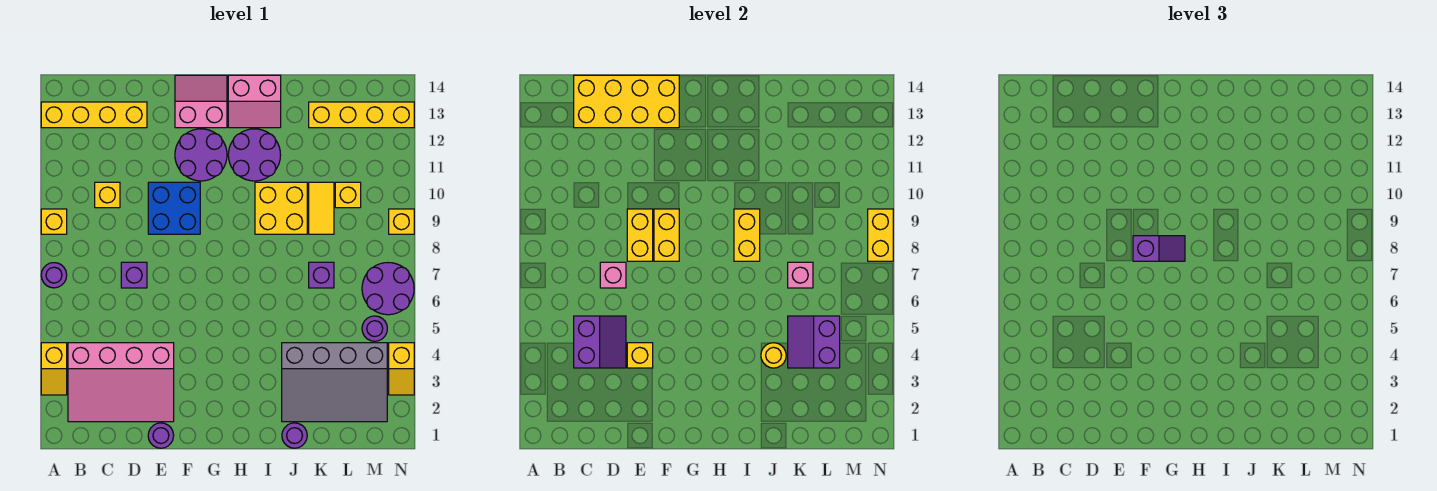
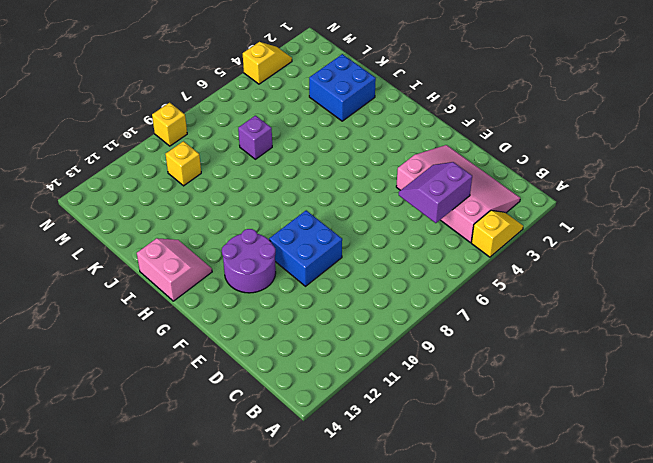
blue brick J2:K3 level 1 -> grey slope J2:M4 level 1 top 4
none -> purple round brick A7 level 1
none -> yellow brick A9 level 1
none -> yellow brick A13:D13 level 1
none -> yellow brick C10 level 1

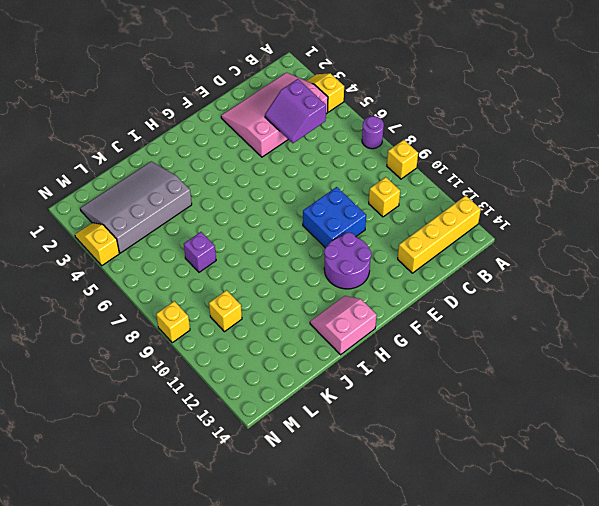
none -> purple brick D7 level 1
none -> purple round brick E1 level 1
none -> pink slope F13:G14 level 1 top 13
none -> purple round brick H11:I12 level 1

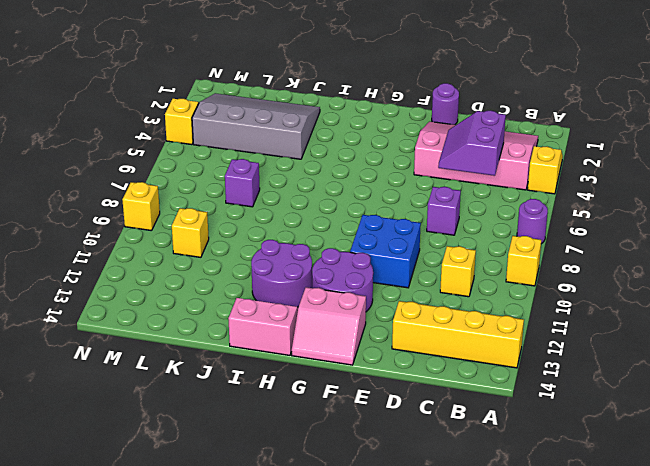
none -> yellow brick I9:J10 level 1
none -> purple round brick J1 level 1
none -> yellow tile K9:K10 level 1
none -> yellow brick K13:N13 level 1

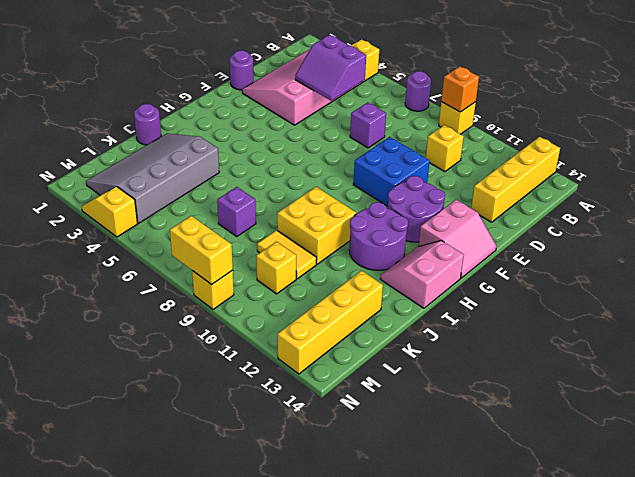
orange brick A9 level 2 -> none
none -> purple round brick M5 level 1
none -> purple round brick M6:N7 level 1
none -> yellow brick C13:F14 level 2
none -> pink brick D7 level 2

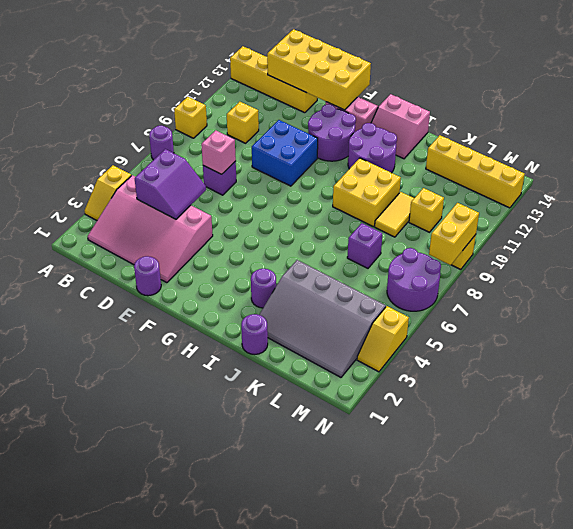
purple round brick I3 level 1 -> purple round brick M5 level 1
none -> yellow brick E4 level 2
none -> yellow brick E8:E9 level 2
none -> yellow brick F8:F9 level 2
none -> yellow brick I8:I9 level 2

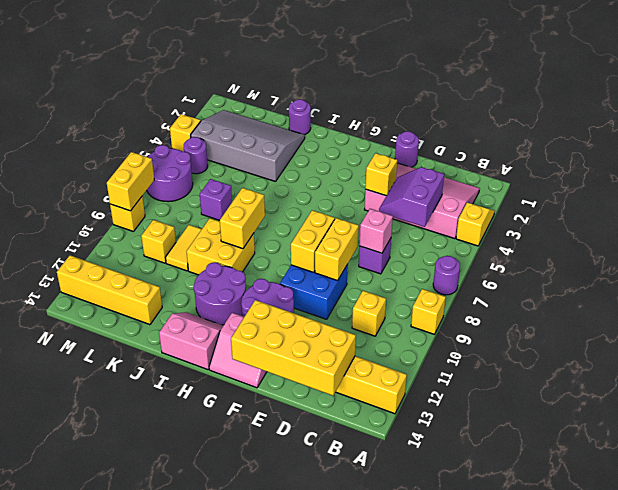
none -> yellow round brick J4 level 2
none -> purple slope K4:L5 level 2 top L
none -> pink brick K7 level 2
none -> purple slope F8:G8 level 3 top F

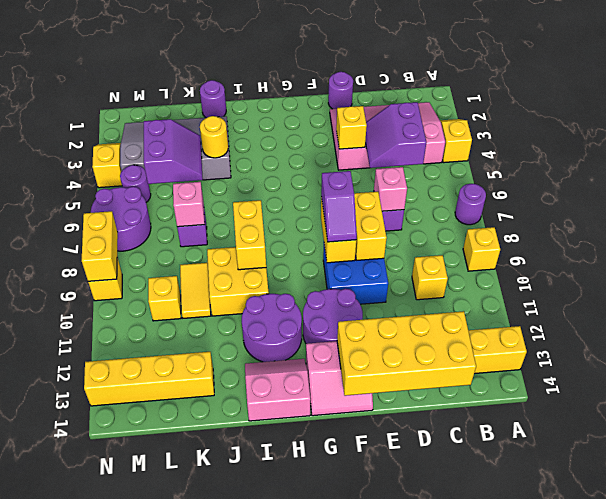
purple slope F8:F9 level 3 top 8 -> purple slope F8:G8 level 3 top F

